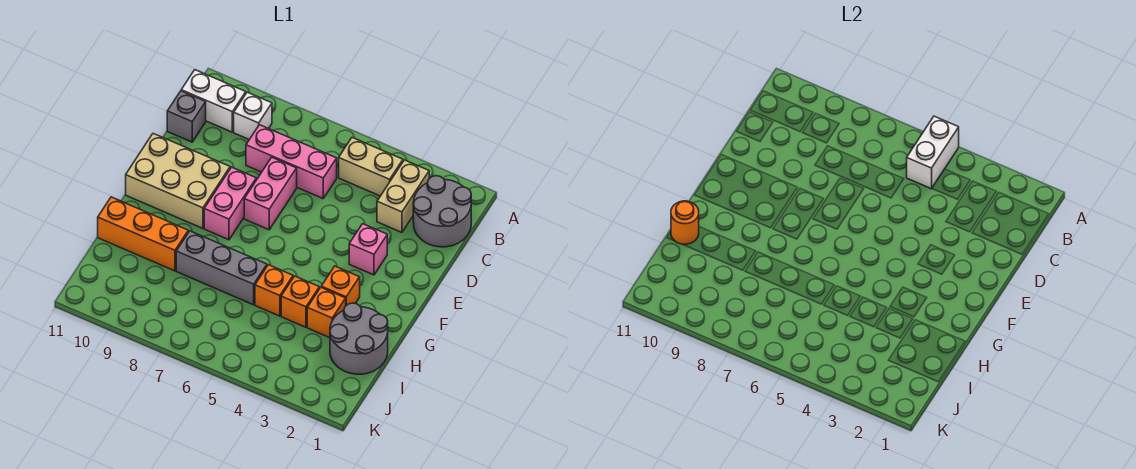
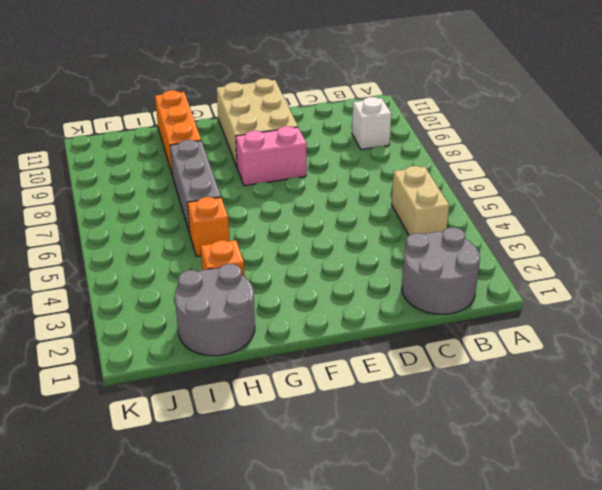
none -> tan brick B3:C3 level 1
none -> white brick B10:B11 level 1
none -> pink brick C6:C8 level 1

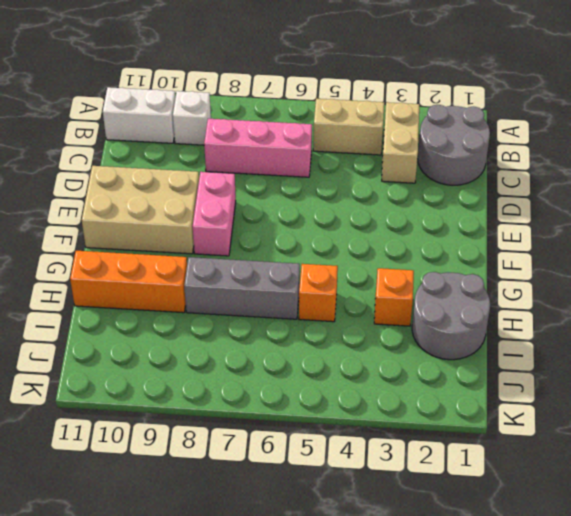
none -> grey brick C11 level 1
none -> pink brick D7:E7 level 1
none -> pink brick E3 level 1

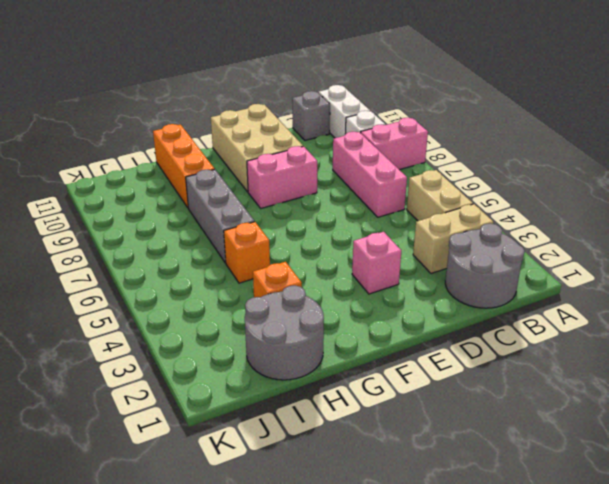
pink brick A8:B8 level 1 -> pink brick D7:E7 level 1
none -> orange brick G3 level 1
none -> orange brick H4 level 1
none -> white brick A5:B5 level 2

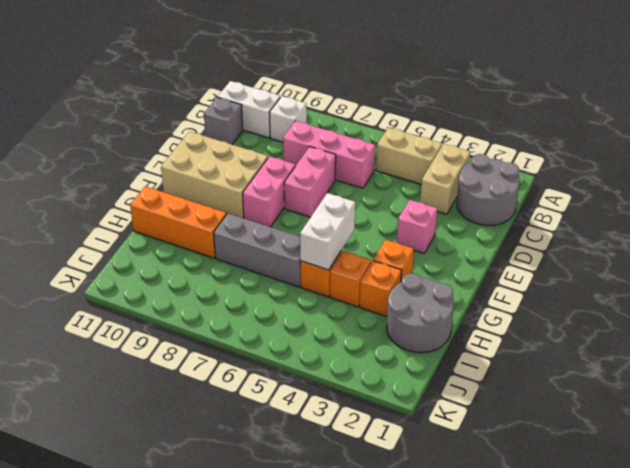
white brick G5:H5 level 2 -> white brick A5:B5 level 2
none -> orange round brick H11 level 2

